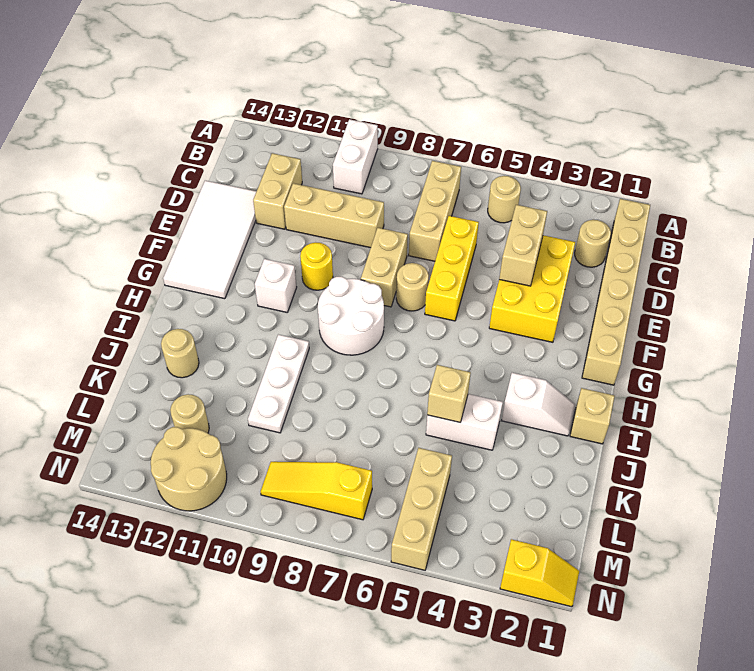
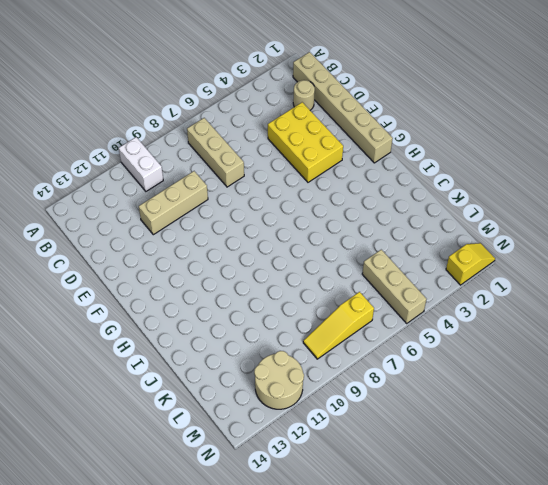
none -> tan round brick B5 level 1
none -> tan brick C12:D12 level 1
none -> yellow brick D6:F6 level 1

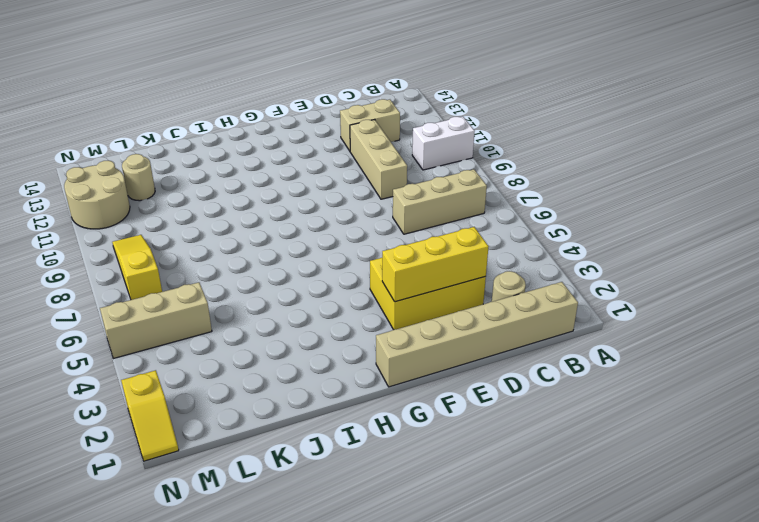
yellow brick D3:F3 level 2 -> yellow brick D6:F6 level 1
none -> tan round brick B5 level 1
none -> white tile D13:G14 level 1
none -> tan brick E8:F8 level 1

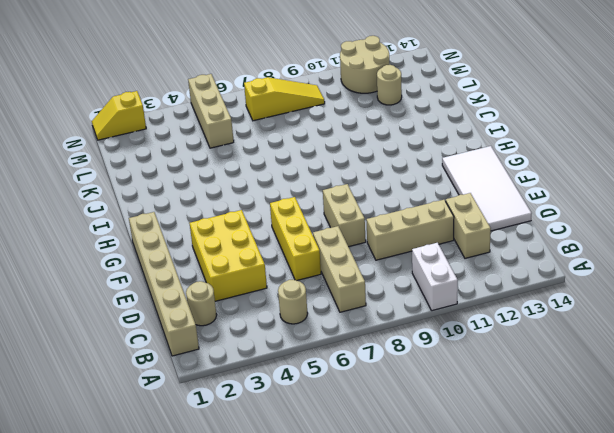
none -> tan round brick F7 level 1
none -> yellow round brick F10 level 1
none -> white round brick G8:H9 level 1

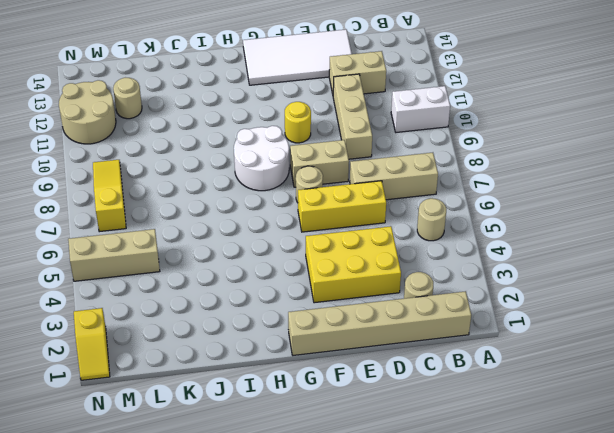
none -> white brick G11 level 1
none -> tan brick I1 level 1
none -> white slope I2:I3 level 1 top 3

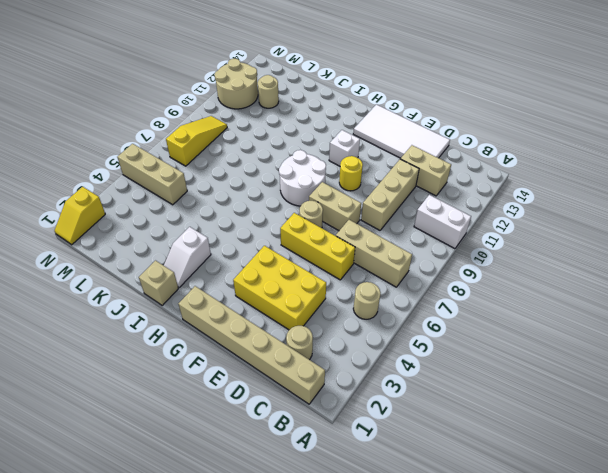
none -> white plate I10:K10 level 1
none -> white brick J4:J5 level 1
none -> tan round brick J13 level 1

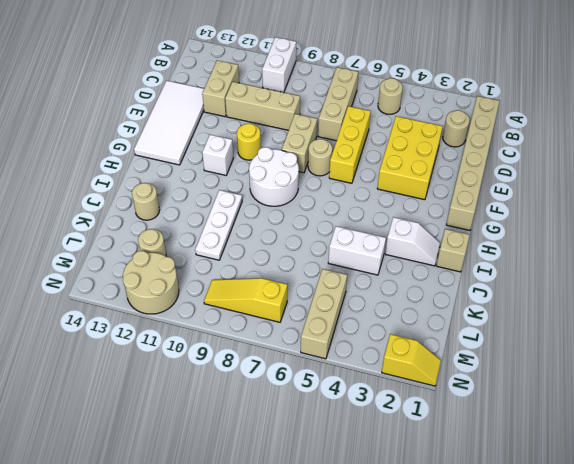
none -> tan brick D4:E4 level 2
none -> tan brick J5 level 2

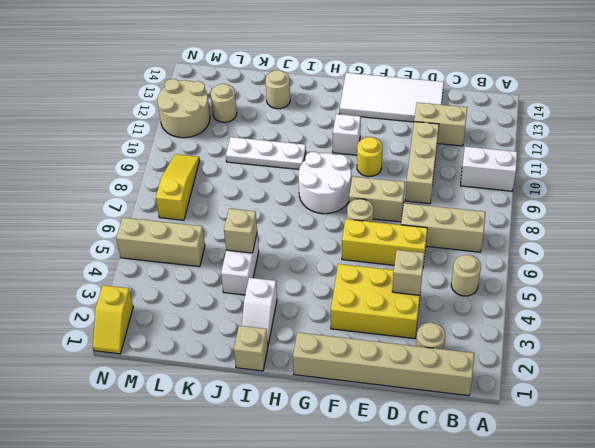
tan brick D4 level 2 -> tan brick D4:E4 level 2

